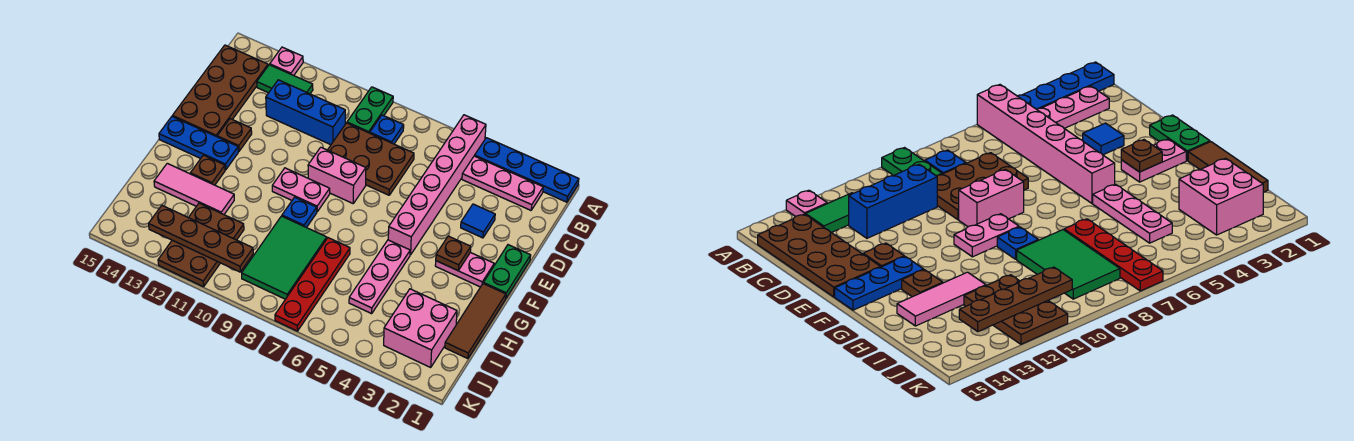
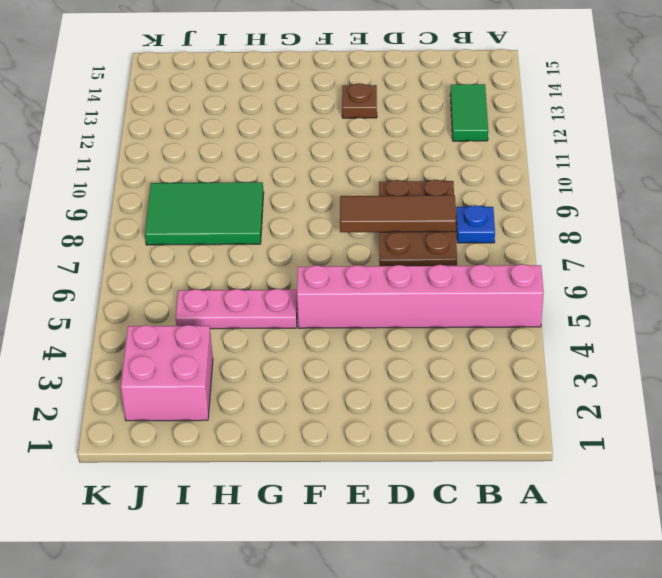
brown tile C8:E8 level 2 -> brown tile G1:I1 level 1
none -> blue plate A1:A4 level 1
none -> green plate A9:B9 level 1
none -> pink plate A13 level 1

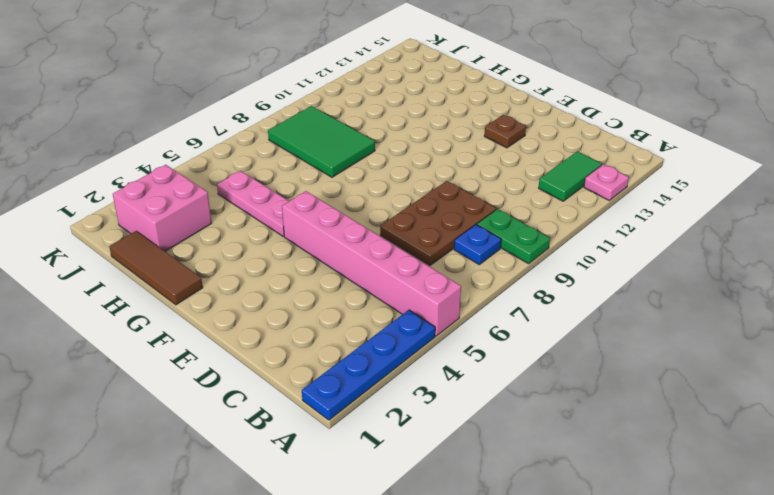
none -> pink plate B2:B4 level 1
none -> brown plate B14:E15 level 1
none -> blue brick C10:C12 level 1

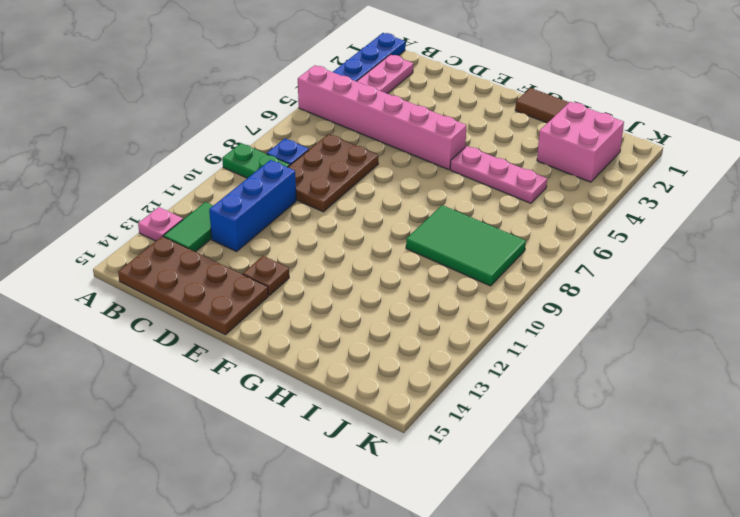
none -> blue tile D3 level 1
none -> green plate E1:F1 level 1
none -> pink brick E8:E9 level 1

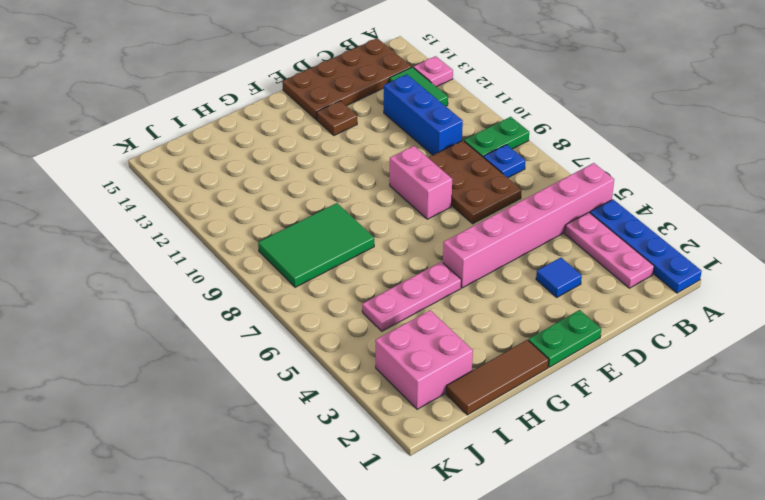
none -> pink plate F2:F3 level 1
none -> pink plate F9:F10 level 1
none -> blue plate F13:F15 level 1

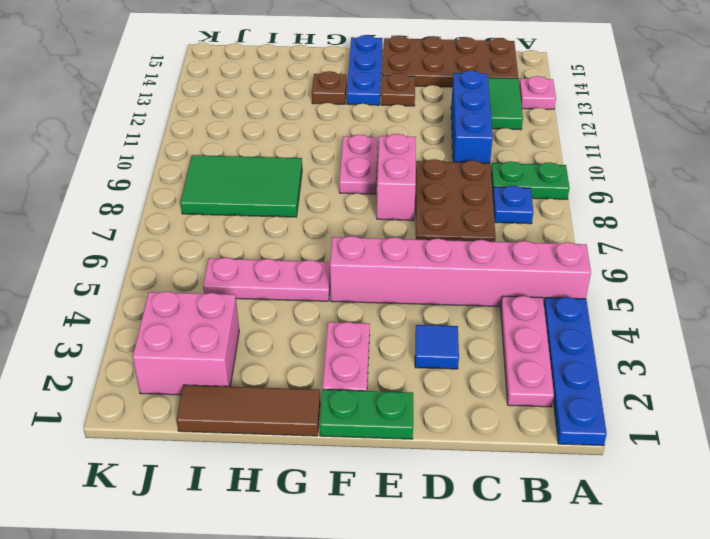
none -> blue plate G9 level 1
none -> red plate H7:K7 level 1
none -> pink tile H12:H14 level 1

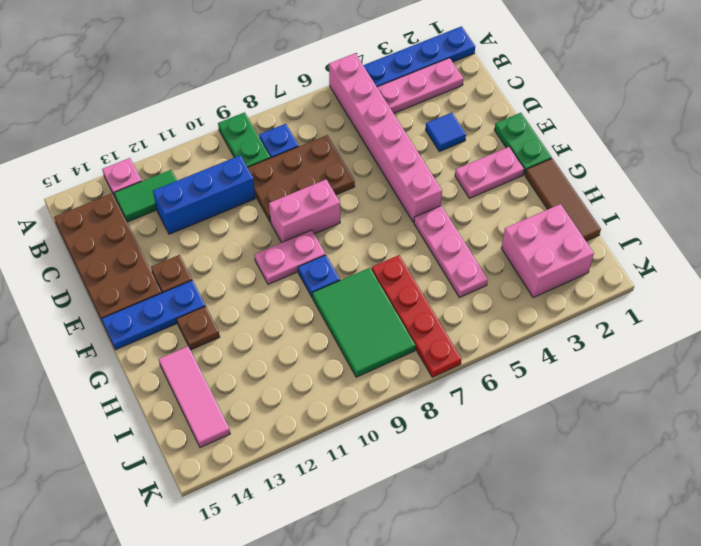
pink tile H14:J14 level 1 -> pink tile H12:H14 level 1
none -> brown plate I11:K12 level 1
none -> brown plate F3 level 2
none -> brown plate J10:J13 level 2

